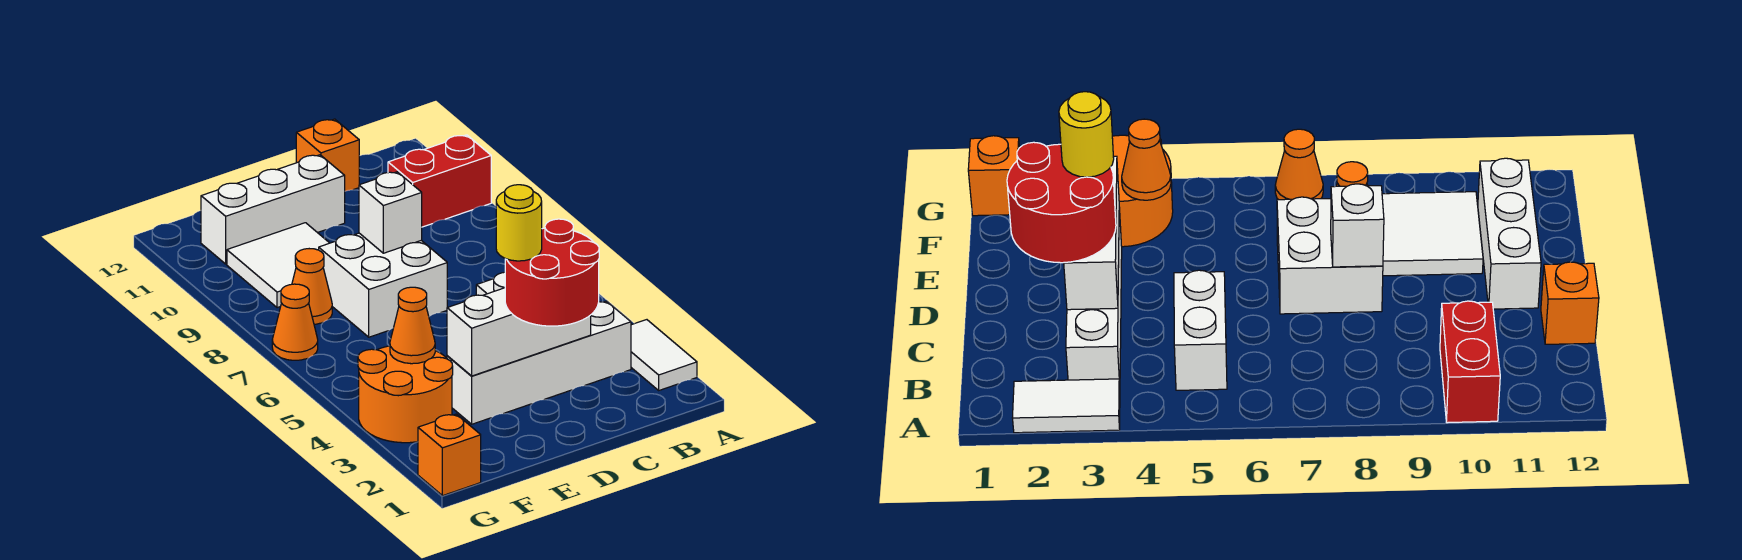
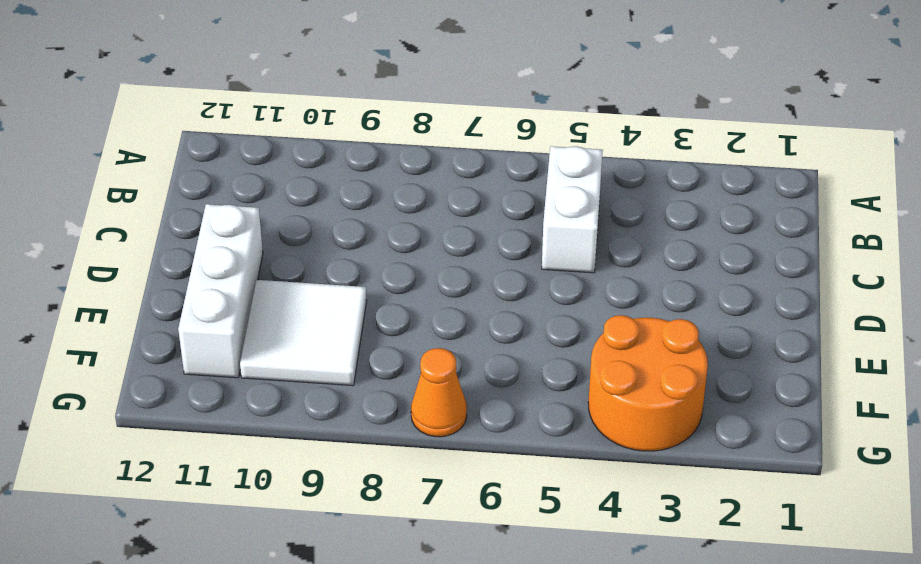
none -> white tile A2:A3 level 1
none -> red brick A10:B10 level 1
none -> white brick B3:E3 level 1

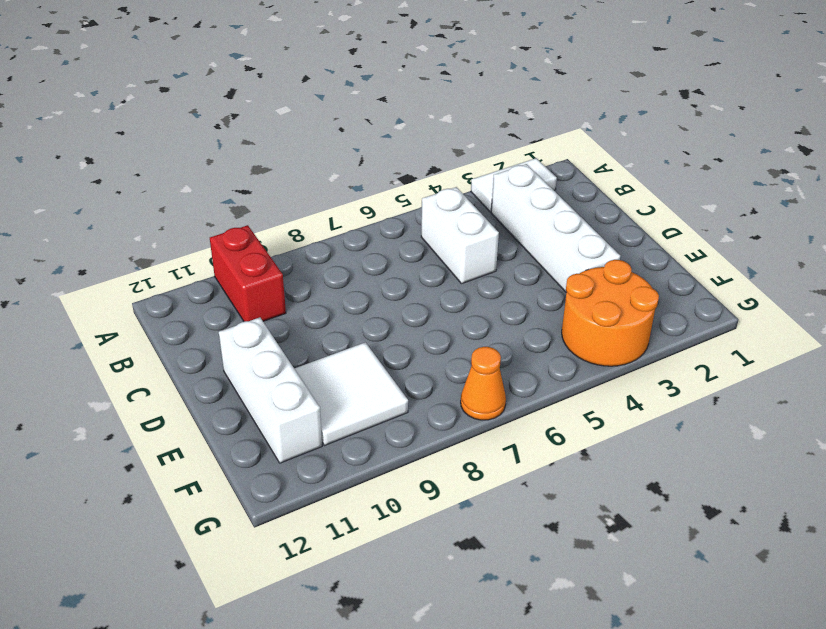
none -> orange brick C12 level 1
none -> white brick D7:E8 level 1
none -> orange cone F8 level 1

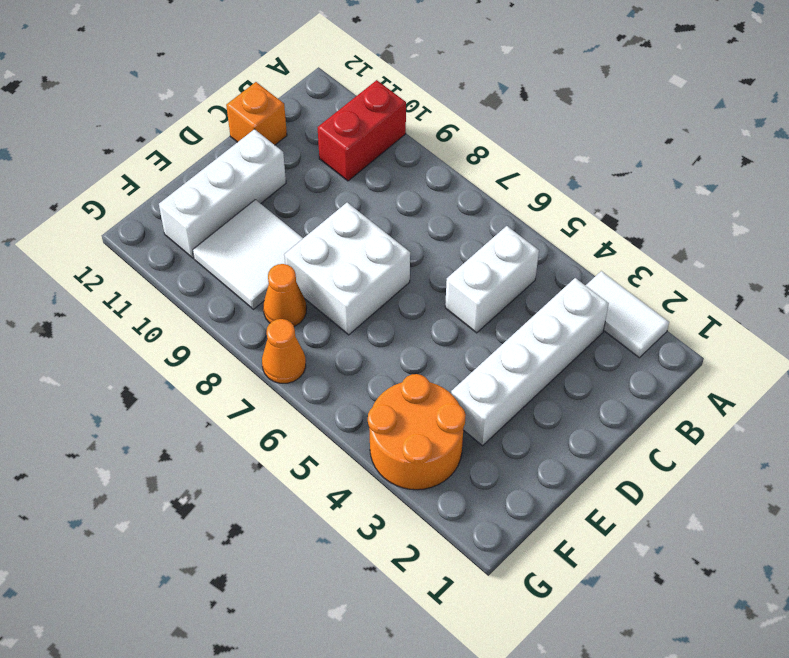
none -> orange brick G1 level 1
none -> white brick C3:E3 level 2
none -> white brick D8 level 2

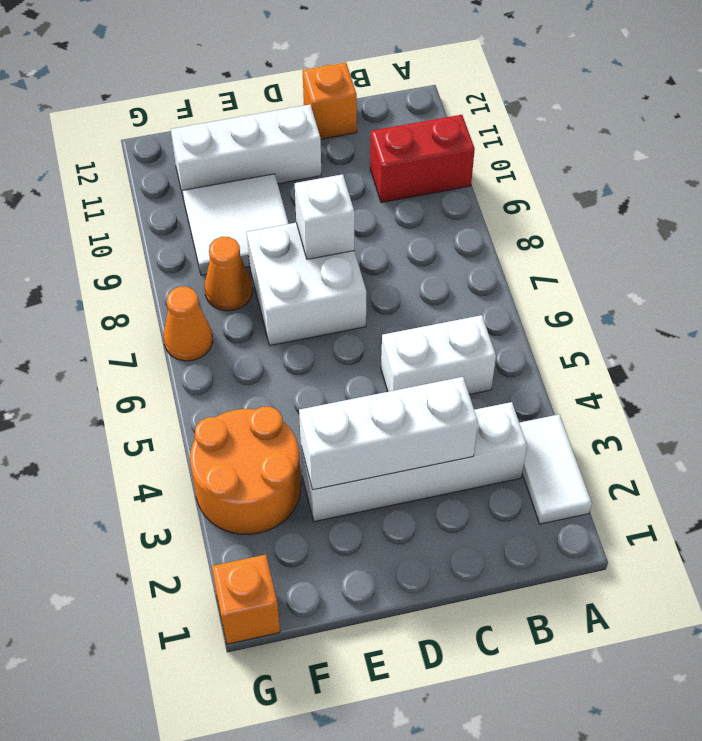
none -> orange cone F4 level 2
none -> red round brick C2:D3 level 3
none -> yellow round brick D3 level 4

